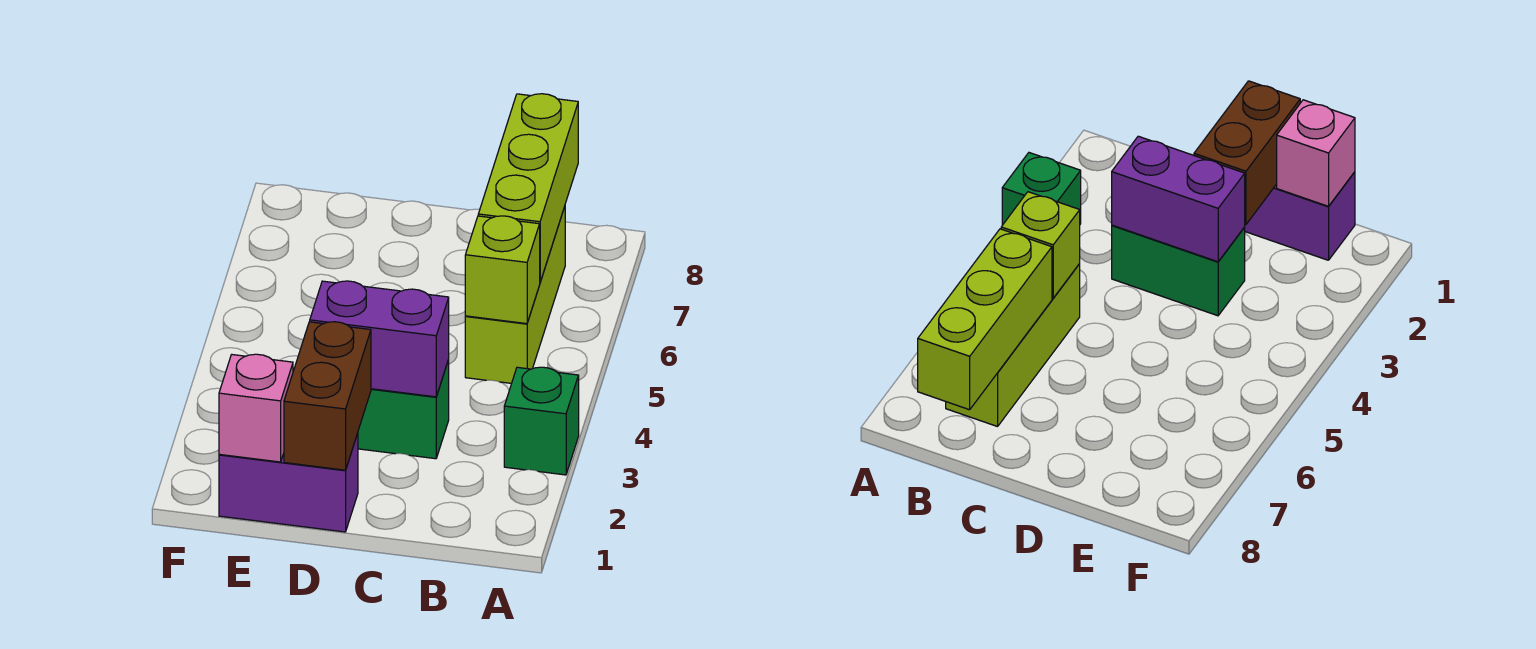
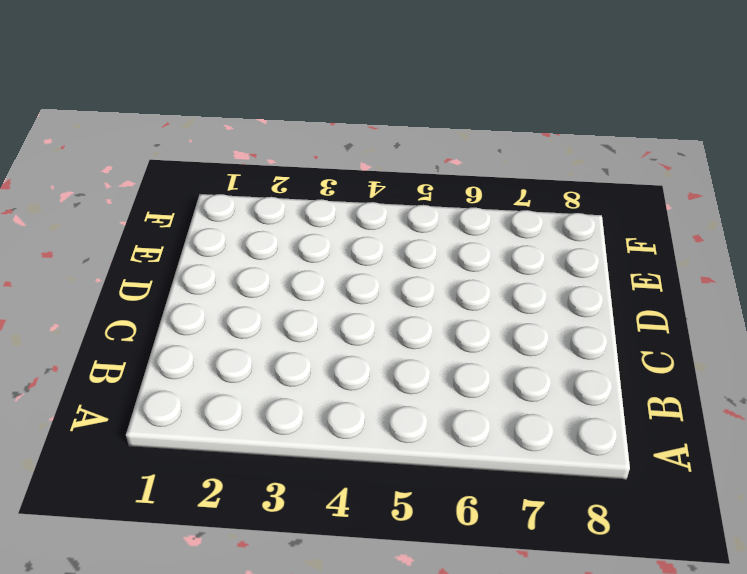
none -> green brick A3 level 1
none -> lime brick B5:B7 level 1

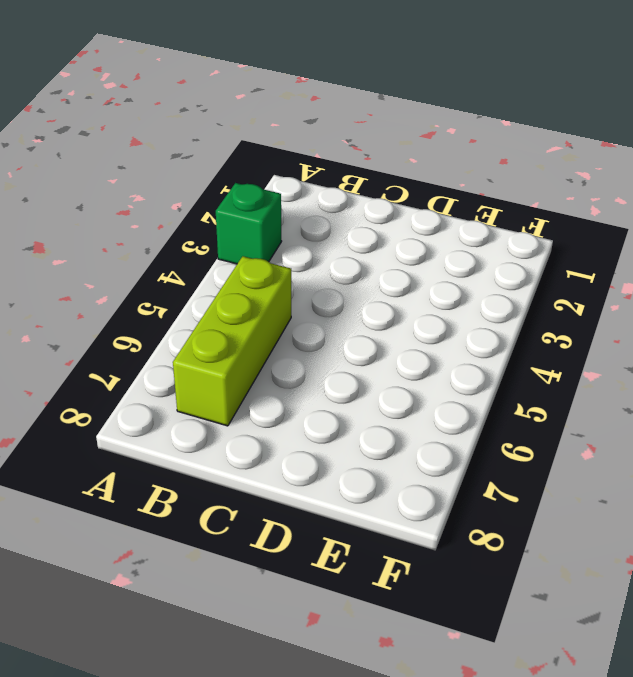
none -> green brick C3:D3 level 1
none -> purple brick D1:E1 level 1

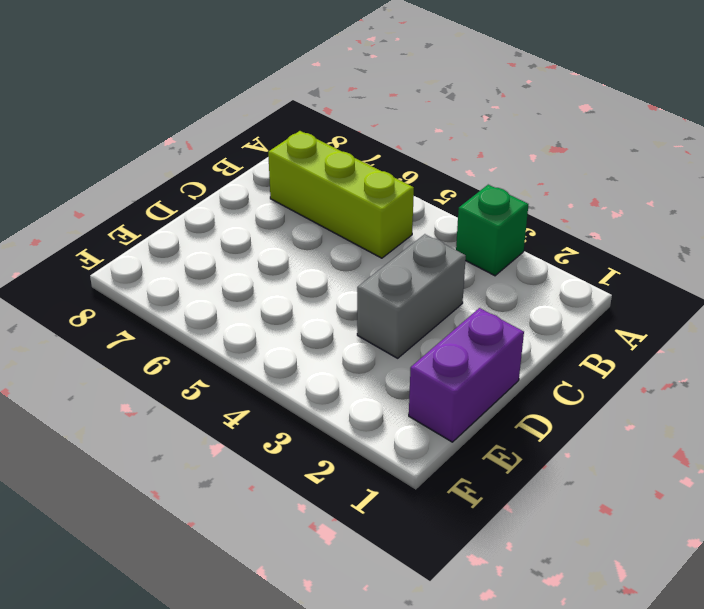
grey brick C3:D3 level 1 -> green brick C3:D3 level 1
none -> lime brick B5 level 2
none -> lime brick B6:B8 level 2

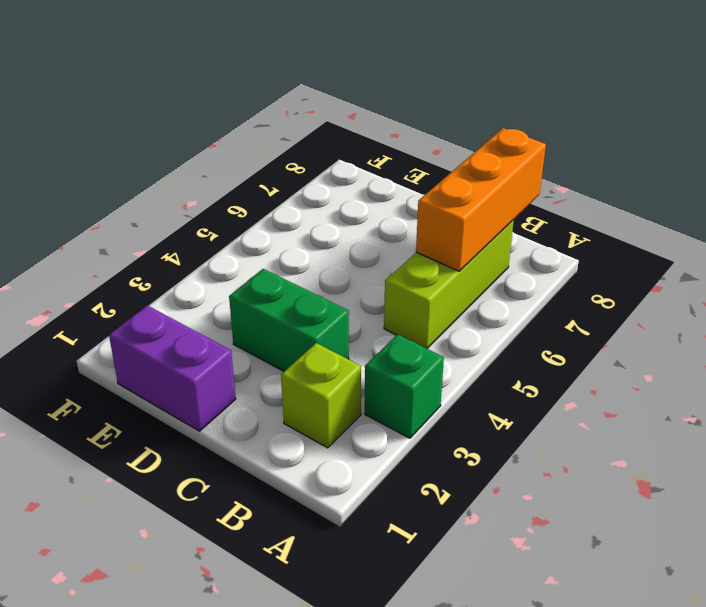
lime brick B2 level 1 -> lime brick B5 level 2
orange brick B6:B8 level 2 -> lime brick B6:B8 level 2
none -> purple brick C3:D3 level 2
none -> brown brick D1:D2 level 2

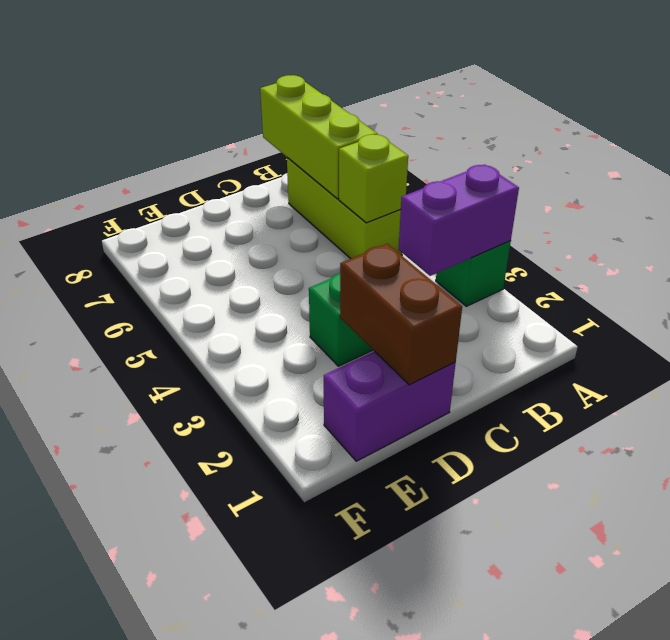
purple brick A3:B3 level 2 -> purple brick C3:D3 level 2
none -> pink brick E1 level 2

